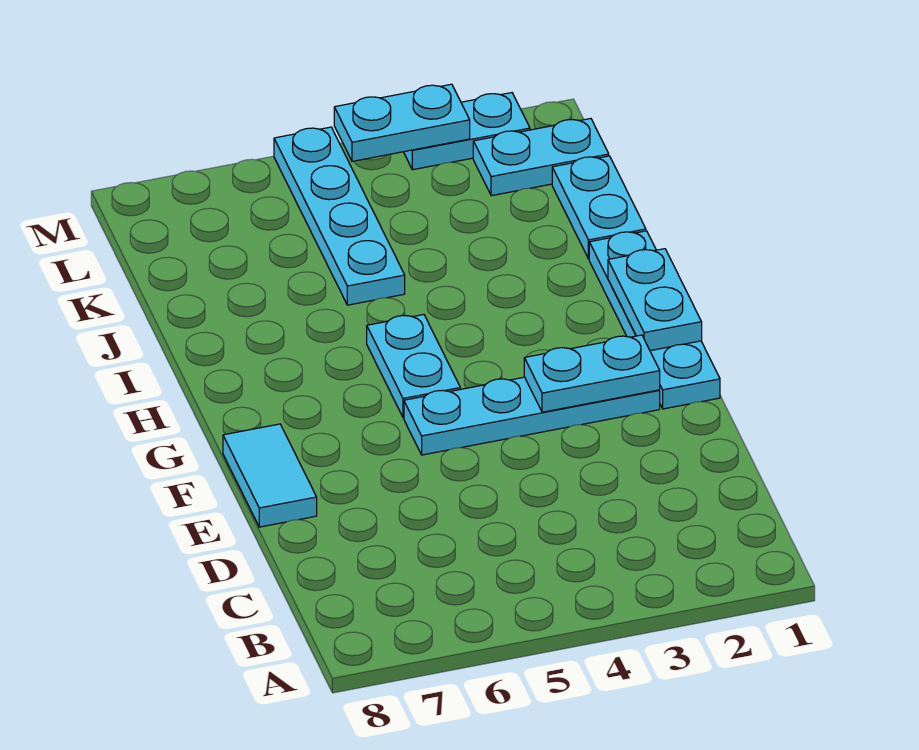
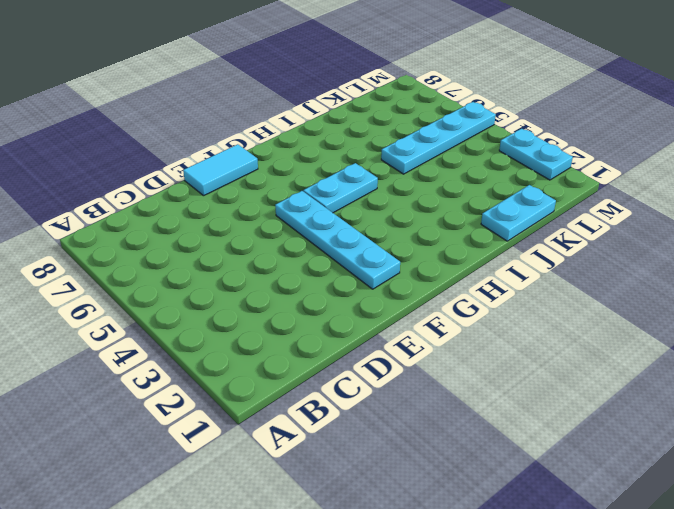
none -> cyan plate F1:I1 level 1
none -> cyan plate L1:L2 level 1

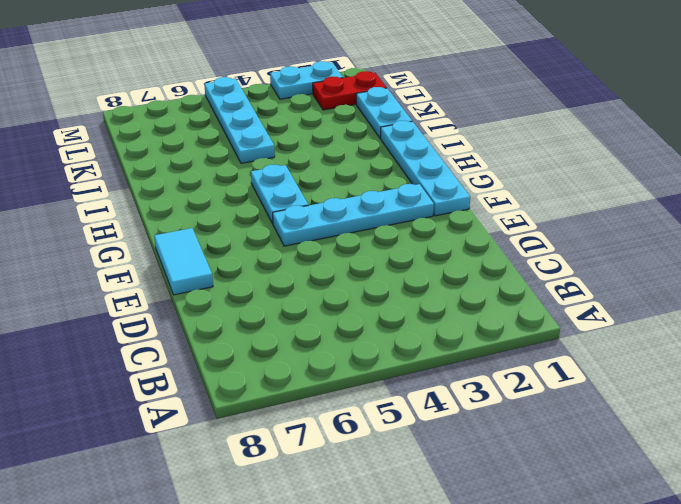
red plate L1:L2 level 1 -> cyan plate L1:L2 level 1
none -> cyan plate F2:F3 level 2
none -> cyan plate G1:H1 level 2

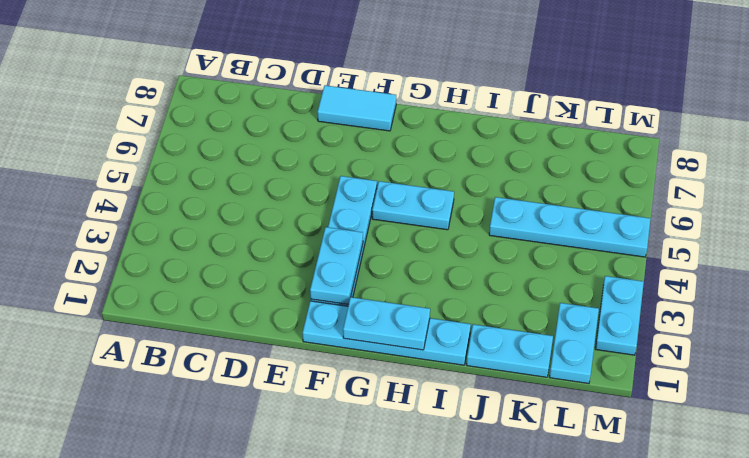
none -> cyan plate M3:M4 level 2

